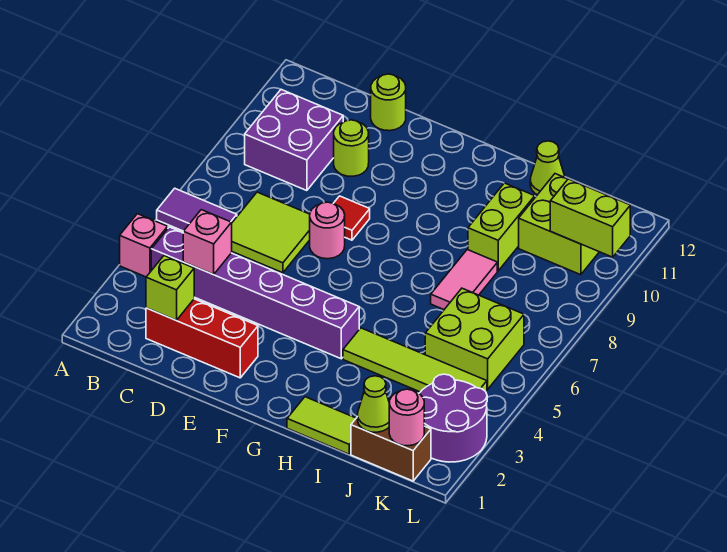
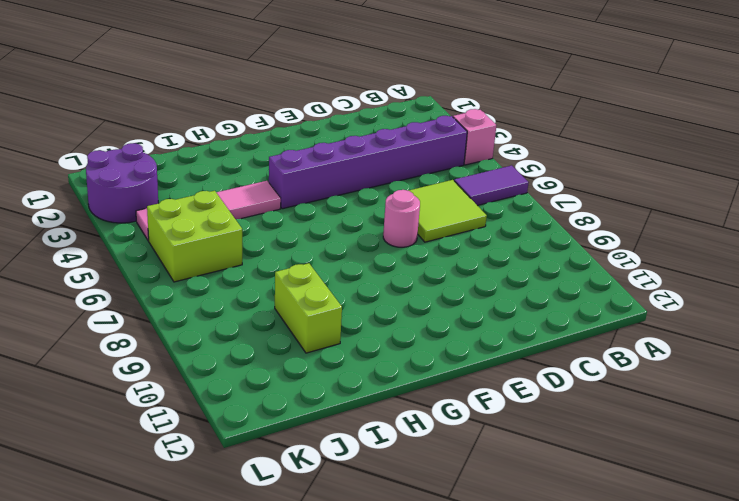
pink tile H4:K4 level 1 -> lime tile H4:K4 level 1
none -> purple brick B9:C10 level 1
none -> red brick C2:E2 level 1
none -> lime round brick D10 level 1

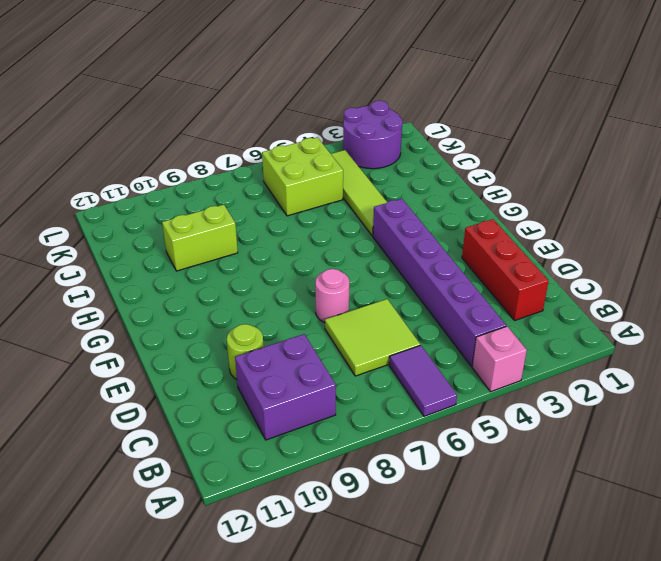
none -> lime round brick D12 level 1
none -> red tile E8 level 1
none -> lime tile H1:I1 level 1

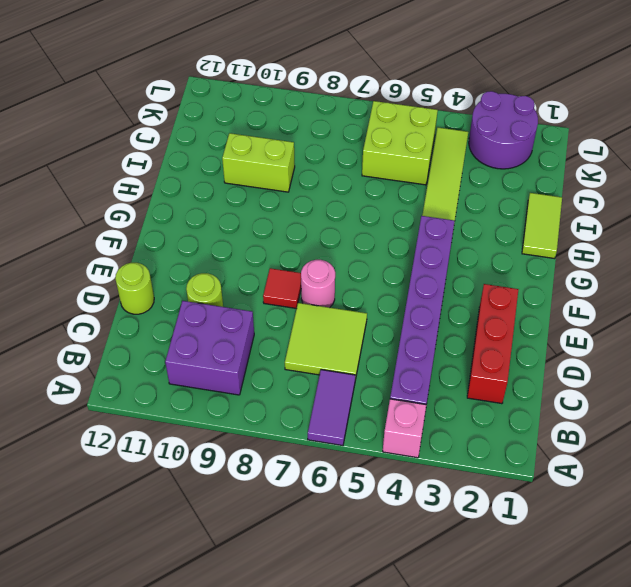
none -> pink tile I7:I8 level 1
none -> lime cone I12 level 1
none -> brown brick J1:K1 level 1

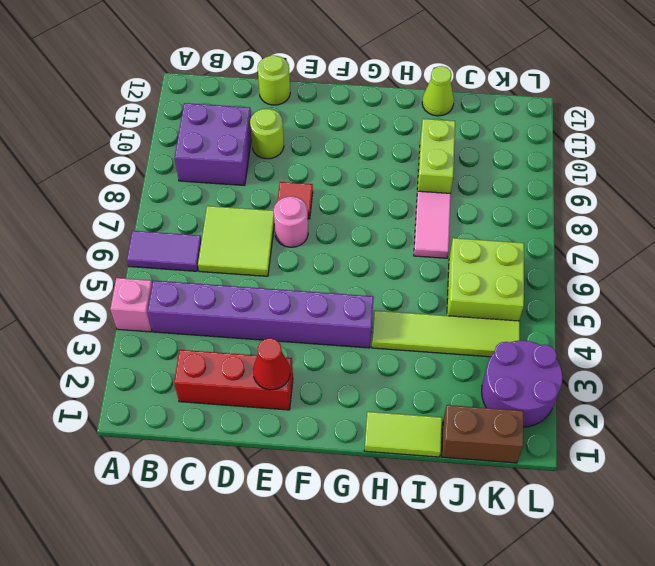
red cone E2 level 2 -> none
none -> lime brick J10:K11 level 1
none -> lime brick C2 level 2
none -> pink brick C4 level 2

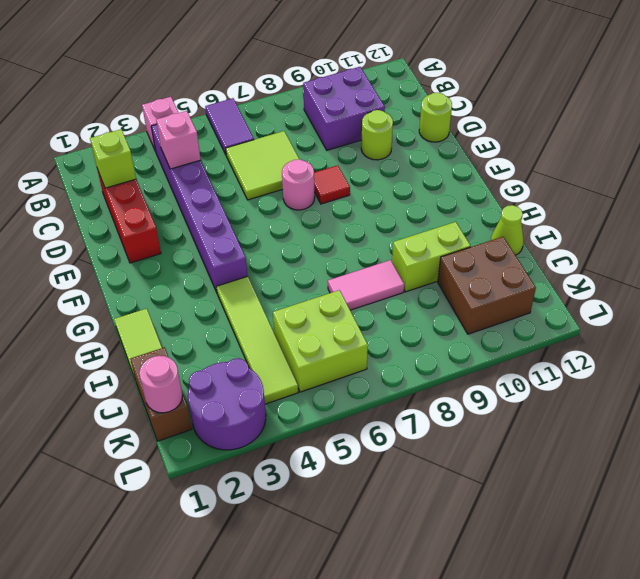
brown brick J10:K11 level 1 -> lime brick J10:K11 level 1
none -> lime cone J1 level 2
none -> lime brick K10:L10 level 2

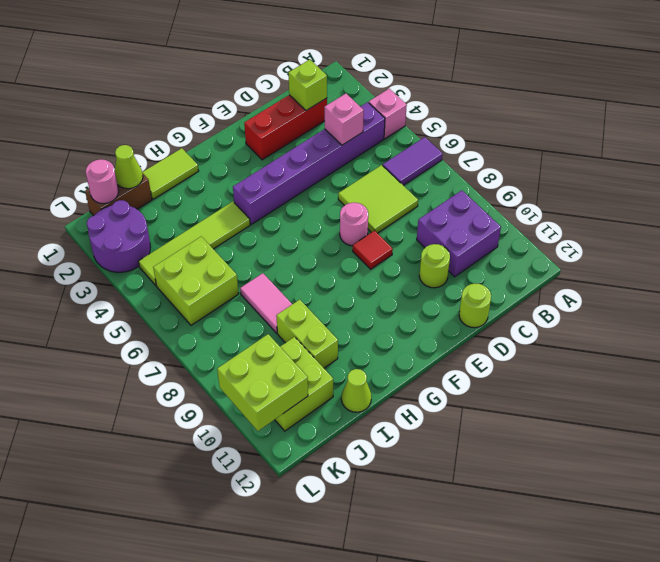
lime brick K10:L11 level 2 -> lime brick K10:L10 level 2

